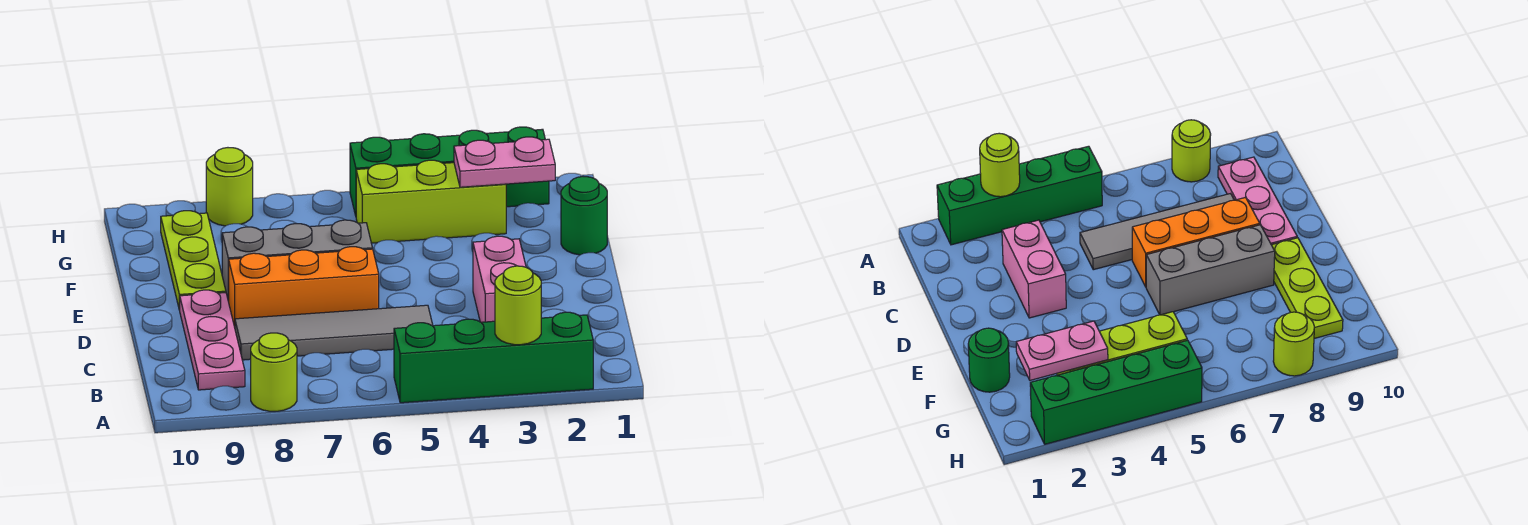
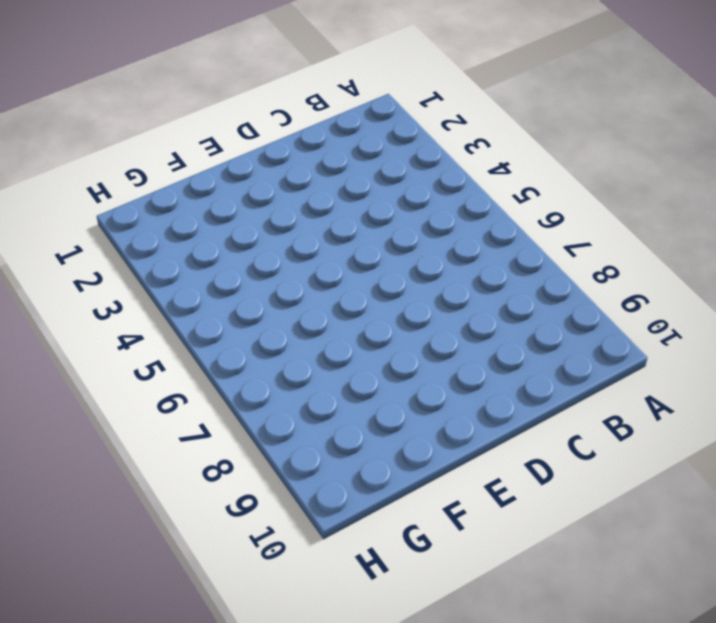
none -> green brick A2:A5 level 1
none -> lime round brick A8 level 1
none -> pink plate B9:D9 level 1

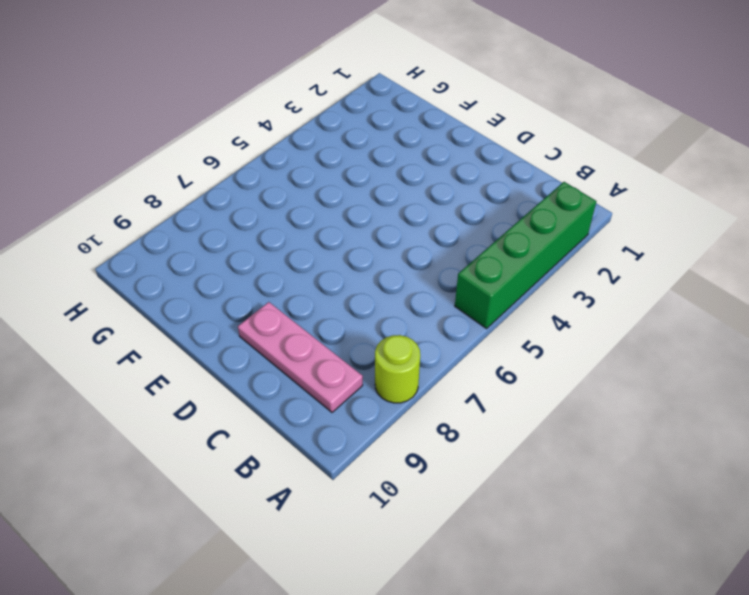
none -> pink brick C3:D3 level 1
none -> grey tile C5:C8 level 1
none -> orange brick D6:D8 level 1

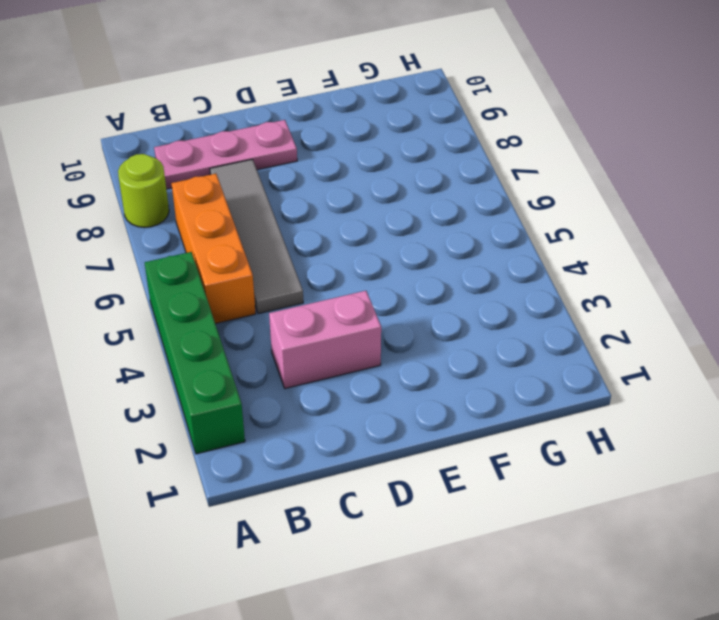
orange brick B5:B7 level 1 -> orange brick D6:D8 level 1
none -> grey brick E6:E8 level 1
none -> lime plate E9:G9 level 1
none -> green round brick F1 level 1

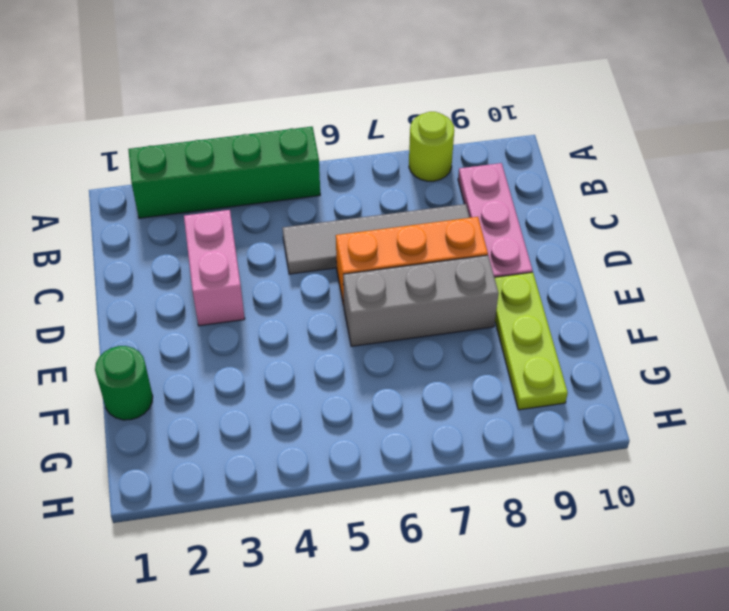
none -> lime brick G3:G5 level 1
none -> green brick H2:H5 level 1
none -> lime round brick H8 level 1

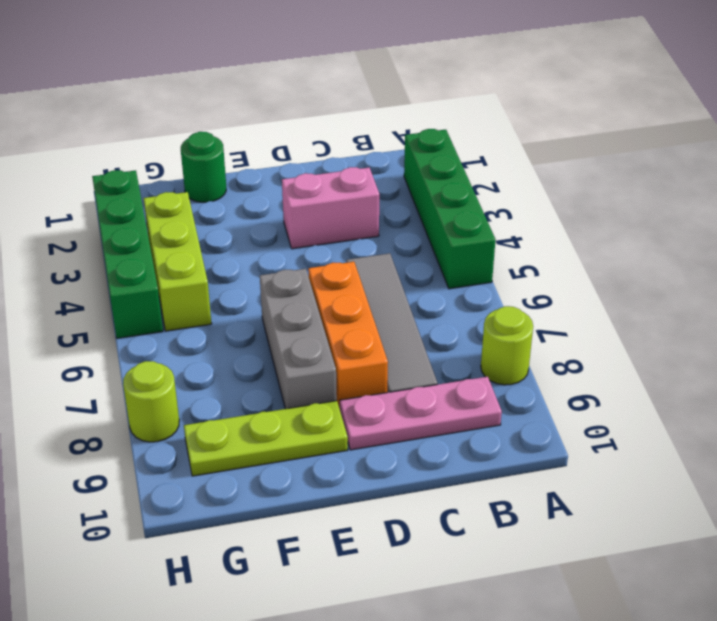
none -> lime round brick A3 level 2
none -> pink plate G2:G3 level 2

